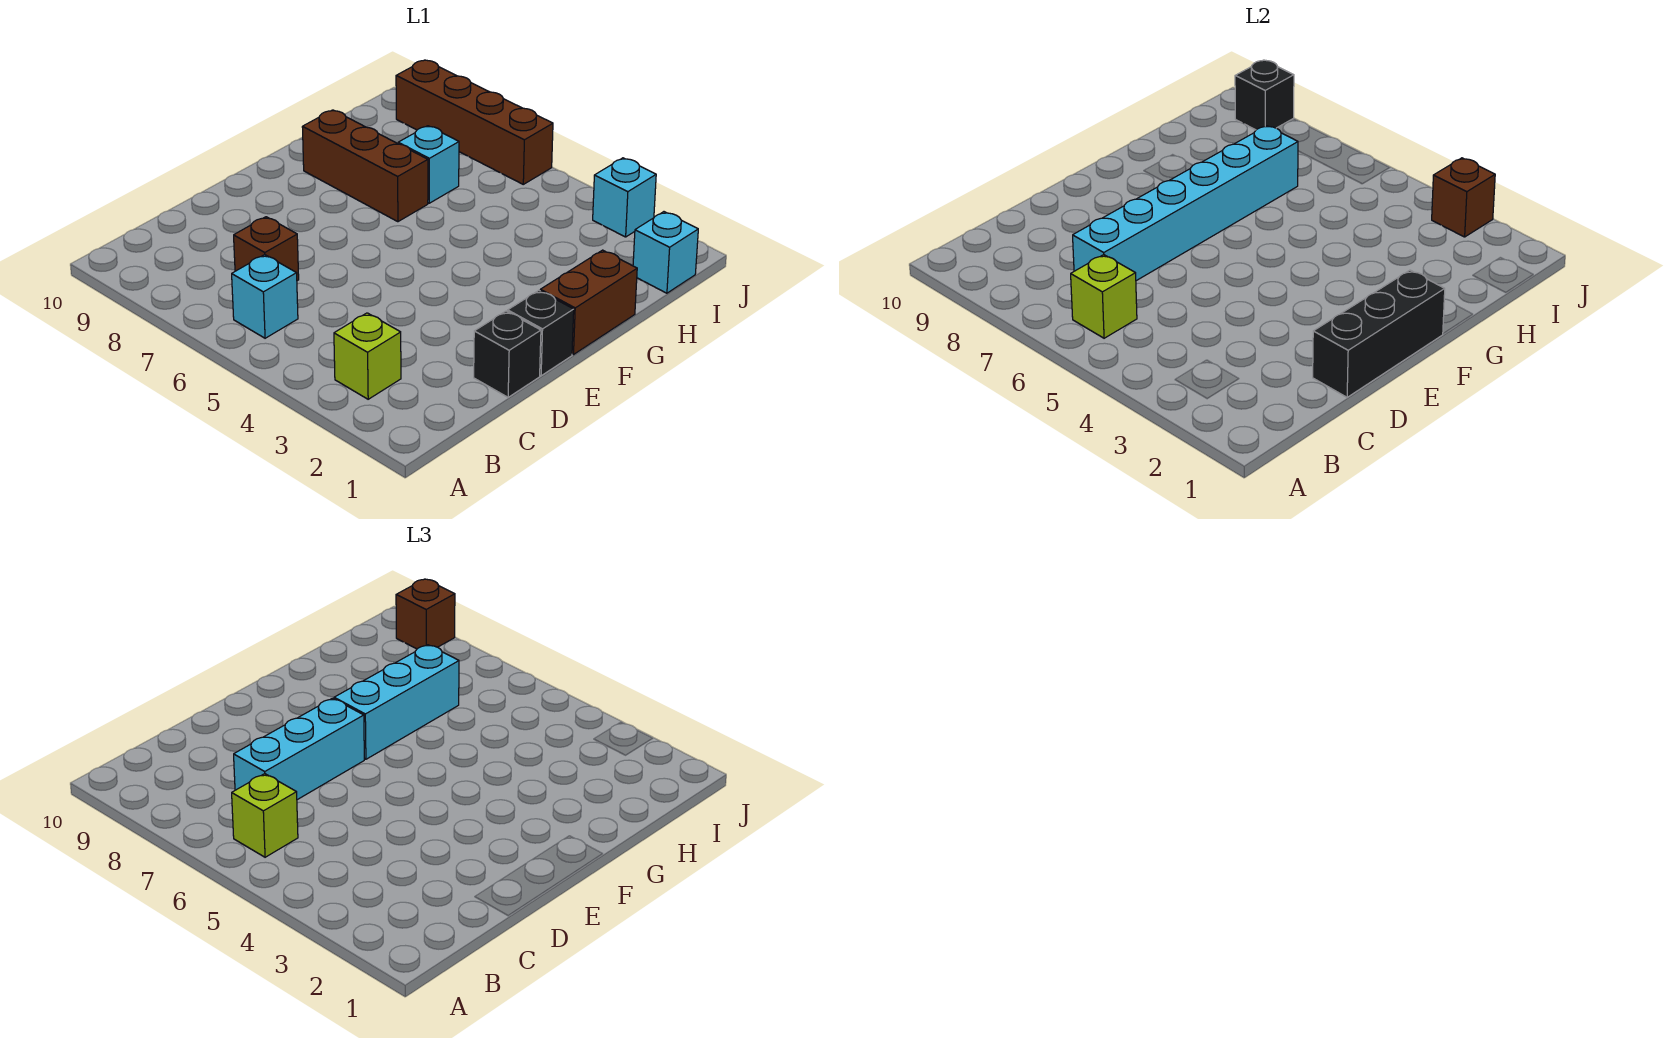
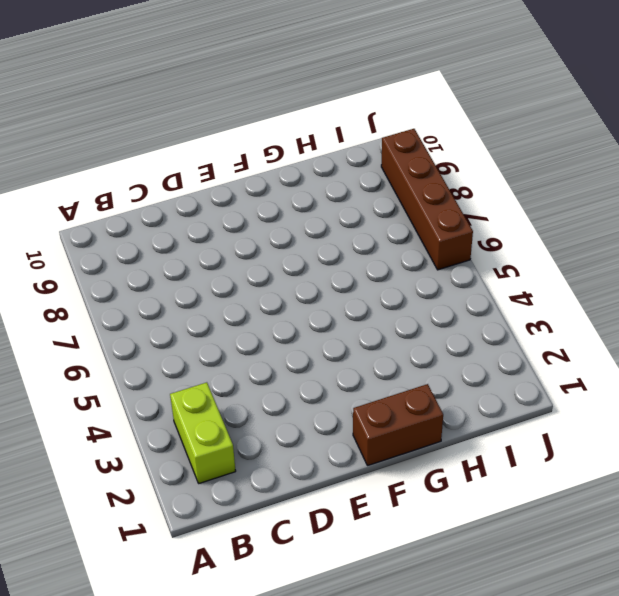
lime brick B2:B3 level 1 -> lime brick B3 level 1
none -> cyan brick B6 level 1
none -> brown brick C7 level 1
none -> black brick D1 level 1

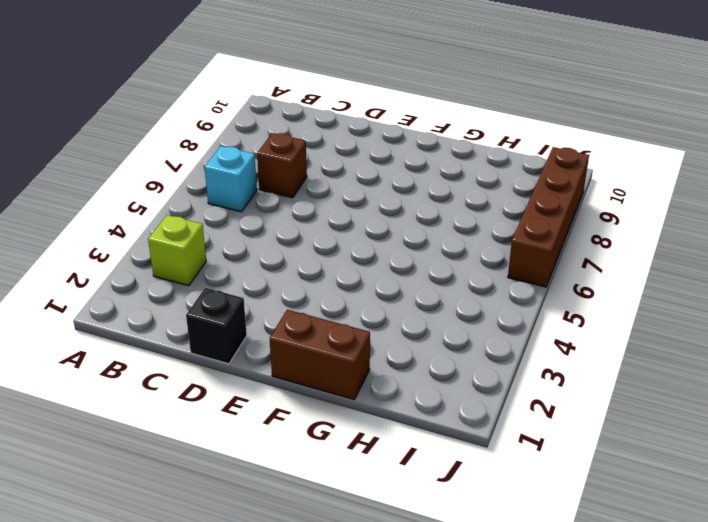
none -> black brick E1 level 1
none -> brown brick G7:G9 level 1
none -> cyan brick H7 level 1

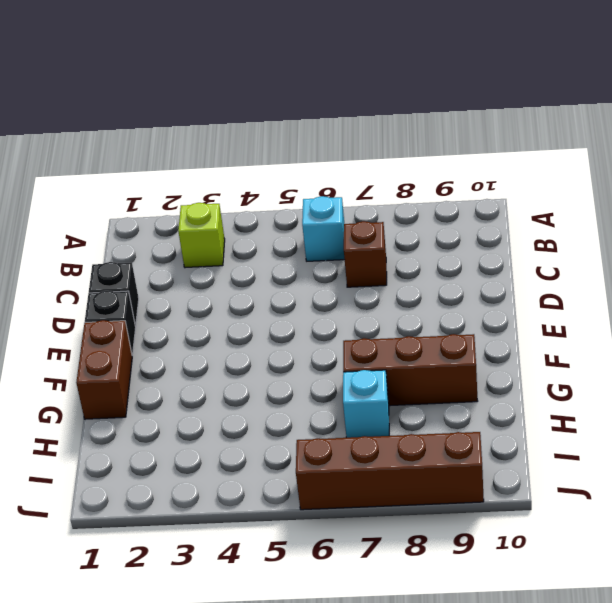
none -> cyan brick I1 level 1
none -> cyan brick J3 level 1
none -> lime brick B6 level 2

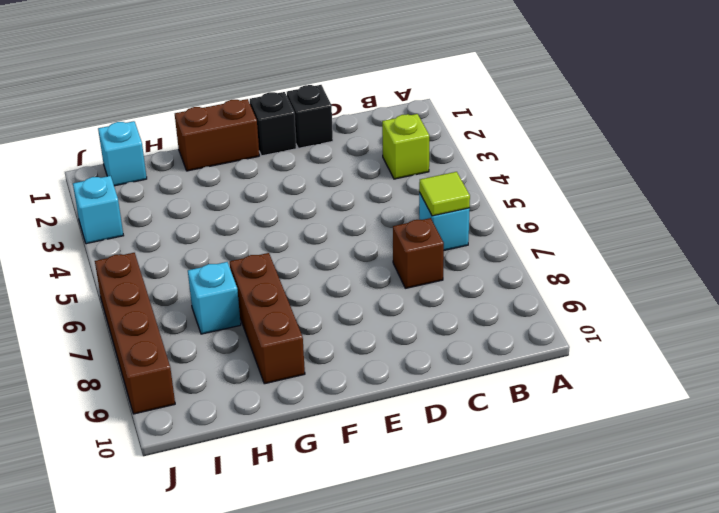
lime tile B6 level 2 -> lime brick B6 level 2
none -> cyan brick C7:H7 level 2
none -> black brick D1:F1 level 2
none -> brown brick J3 level 2

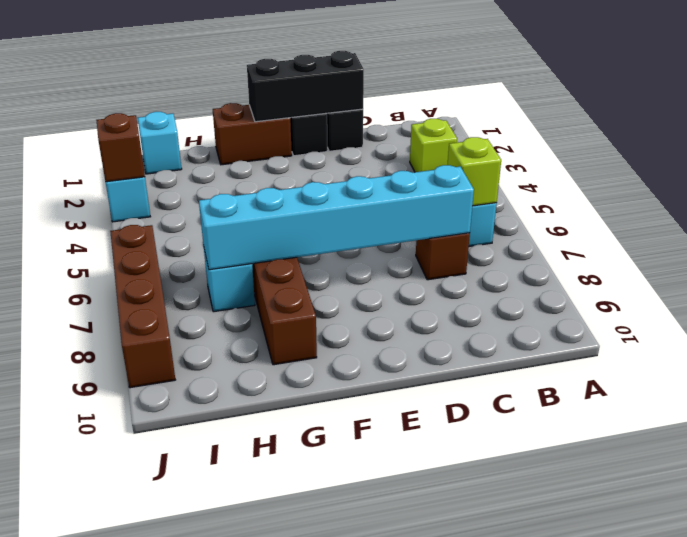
none -> black brick J9 level 2
none -> lime brick B6 level 3
none -> cyan brick C7:E7 level 3

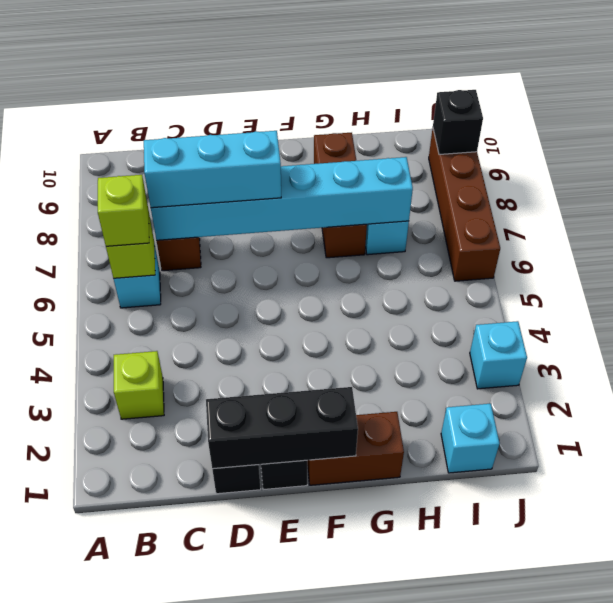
none -> brown brick J3 level 2
none -> cyan brick F7:H7 level 3
none -> brown brick J9 level 3

